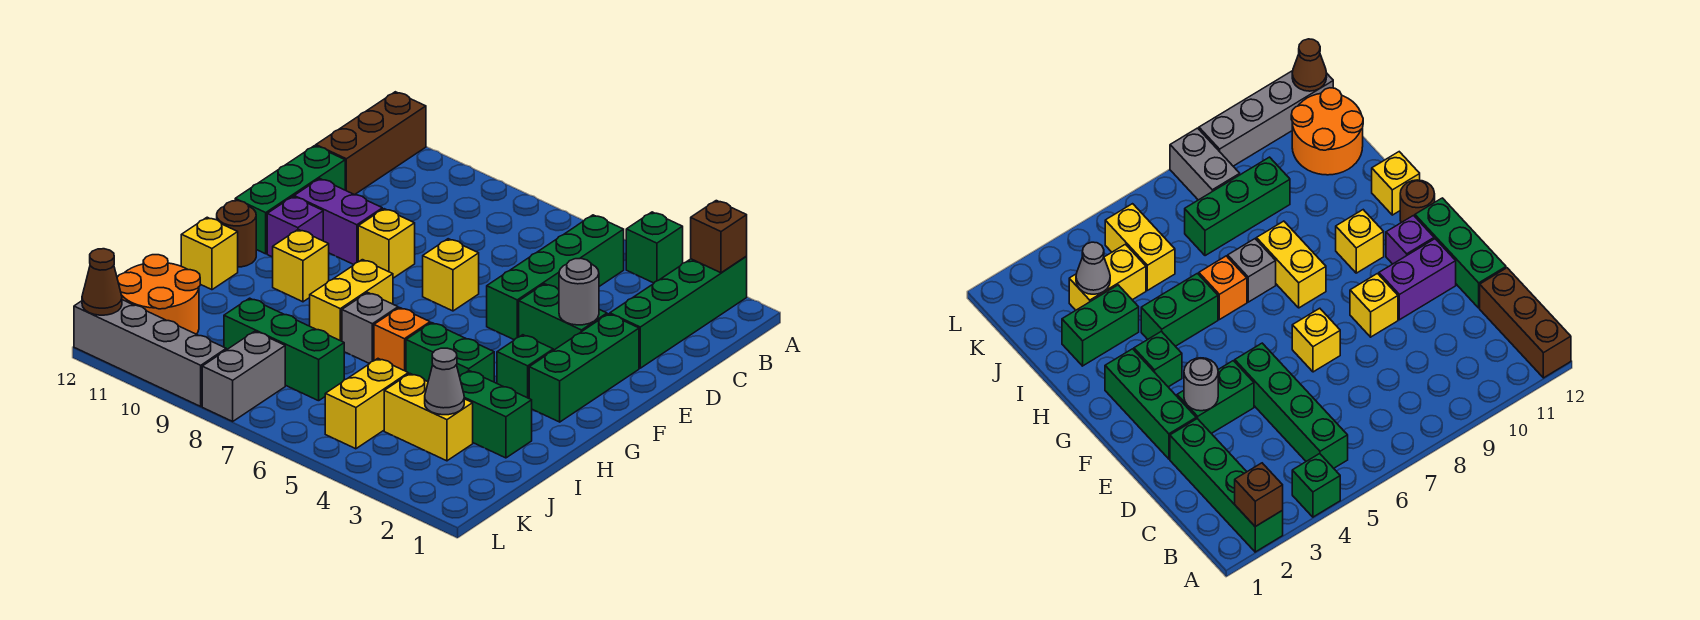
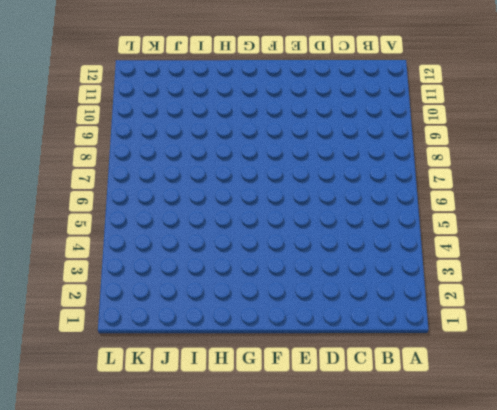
none -> green brick A2:D2 level 1
none -> green brick A4 level 1
none -> brown brick A12:C12 level 1
none -> green brick B5:E5 level 1

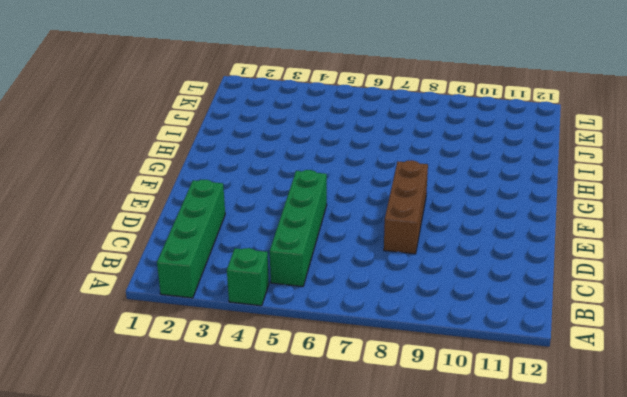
brown brick D8:F8 level 1 -> brown brick A12:C12 level 1
none -> green brick D12:F12 level 1
none -> green brick E2:G2 level 1
none -> green brick E3:E4 level 1
none -> yellow brick E7 level 1

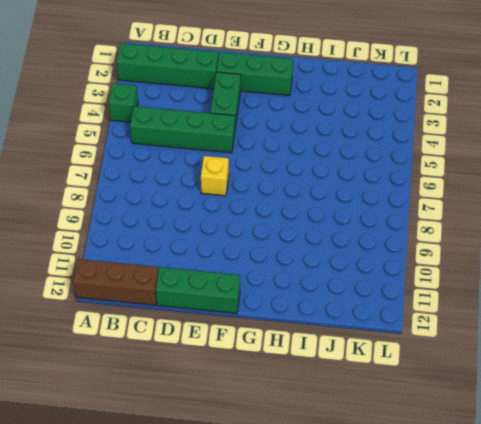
none -> yellow brick E9 level 1
none -> purple brick E10:E11 level 1
none -> purple brick F11 level 1
none -> green brick G3 level 1

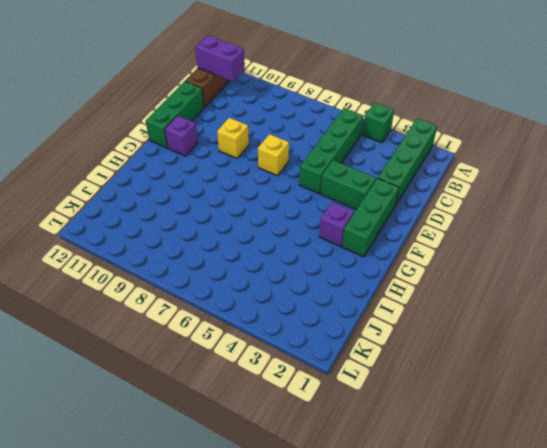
purple brick B11:B12 level 2 -> purple brick E10:E11 level 1
purple brick G3 level 1 -> green brick G3 level 1
none -> yellow brick G8:H8 level 1
none -> yellow brick G10 level 1
none -> brown round brick G12 level 1
none -> green brick H4:H5 level 1

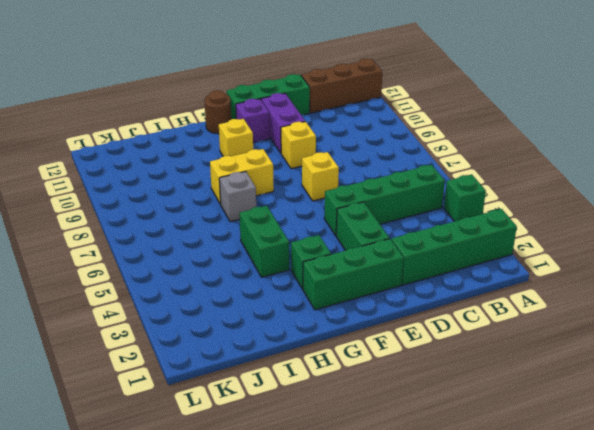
none -> orange brick H6 level 1
none -> yellow brick H12 level 1
none -> green brick I2:I3 level 1
none -> yellow brick J3:J4 level 1

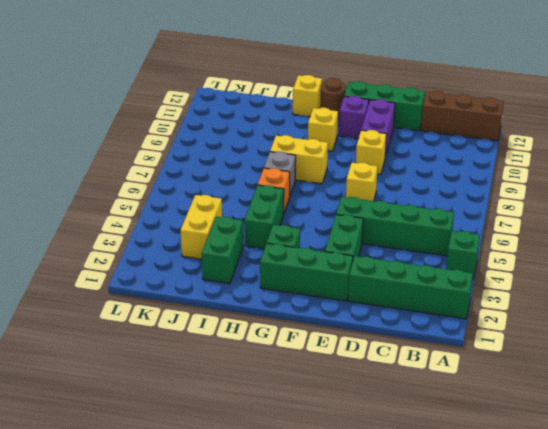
none -> yellow brick J5:K5 level 1
none -> green brick J7:J9 level 1
none -> orange round brick J11:K12 level 1
none -> grey brick K8:L8 level 1

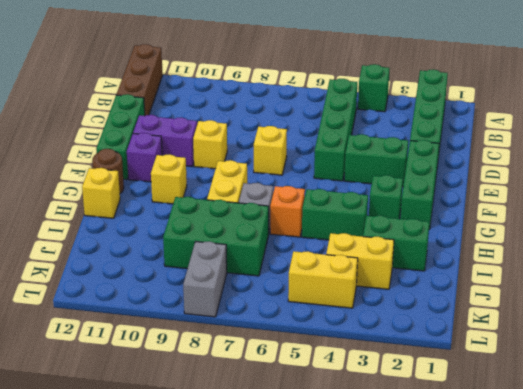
green brick I7:J9 level 1 -> green brick J7:J9 level 1
yellow brick K4:K5 level 1 -> yellow brick J5:K5 level 1
none -> orange round brick J11:K12 level 1
none -> grey brick L9:L12 level 1
none -> brown brick A2 level 2
none -> grey round brick E3 level 2

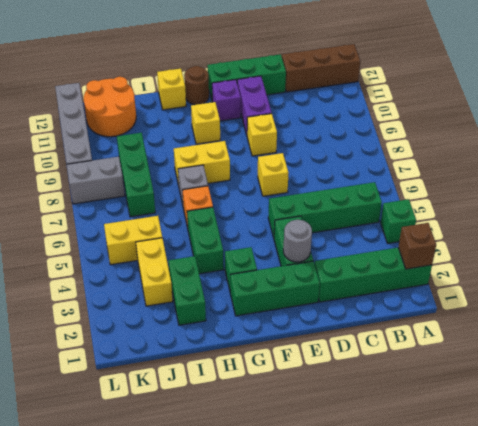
none -> grey cone J3 level 2
none -> brown cone L12 level 2

